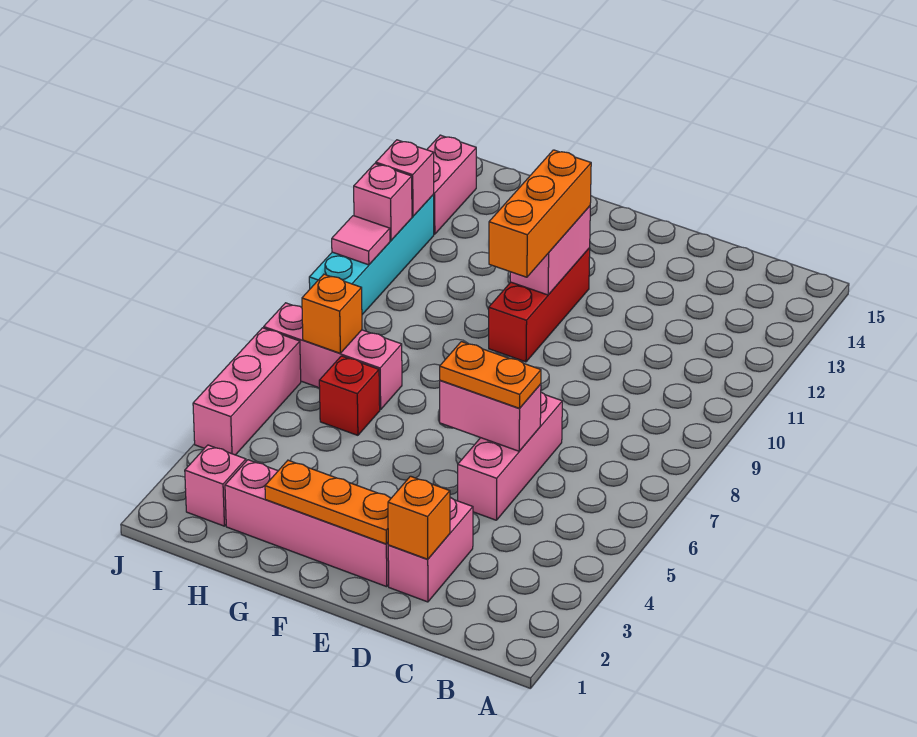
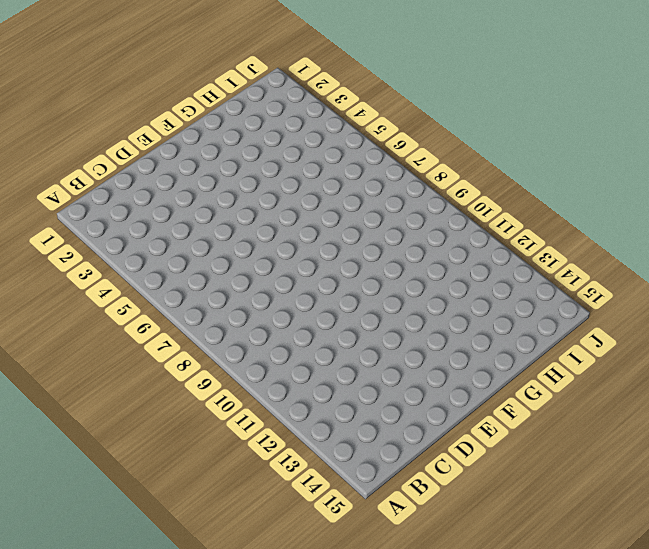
none -> pink brick D2:D3 level 1
none -> pink brick D5:D7 level 1
none -> pink brick E2:H2 level 1

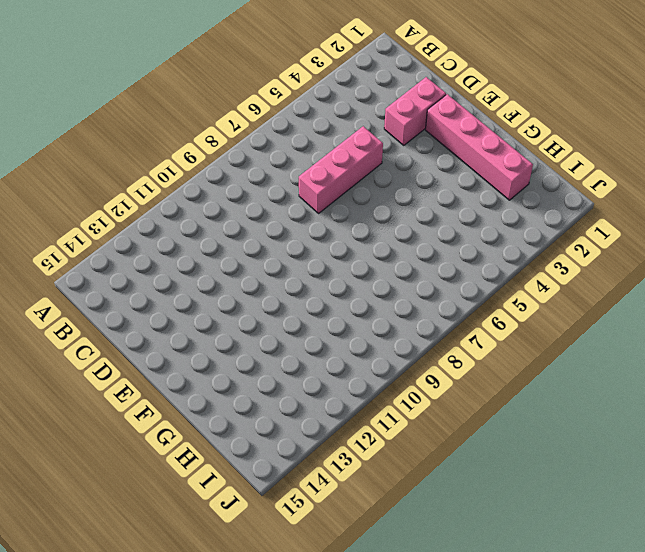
none -> red brick F10:F12 level 1
none -> red brick H6 level 1
none -> pink brick H7:J7 level 1

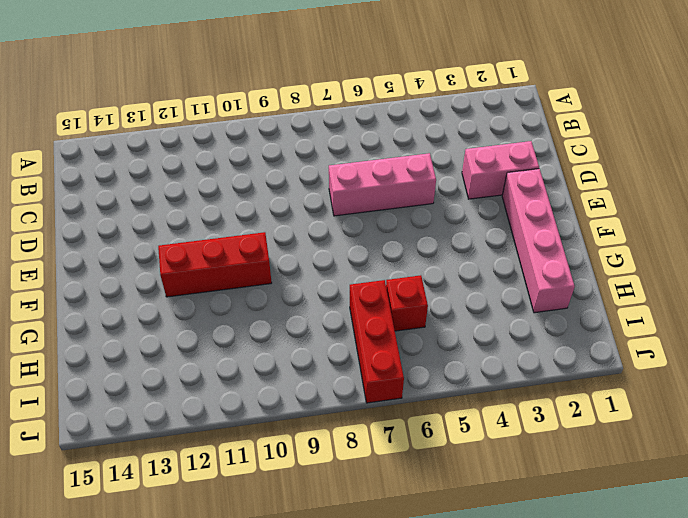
red brick H7:J7 level 1 -> pink brick H7:J7 level 1
none -> pink brick I2 level 1
none -> pink brick J4:J6 level 1
none -> cyan brick J9:J12 level 1

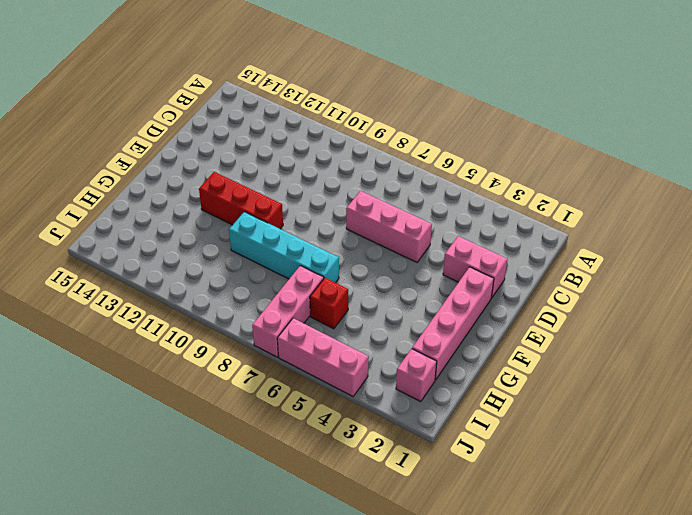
cyan brick G7:G10 level 1 -> cyan brick J9:J12 level 1
none -> pink brick J13:J14 level 1
none -> orange brick D2 level 2
none -> pink brick D6:E6 level 2

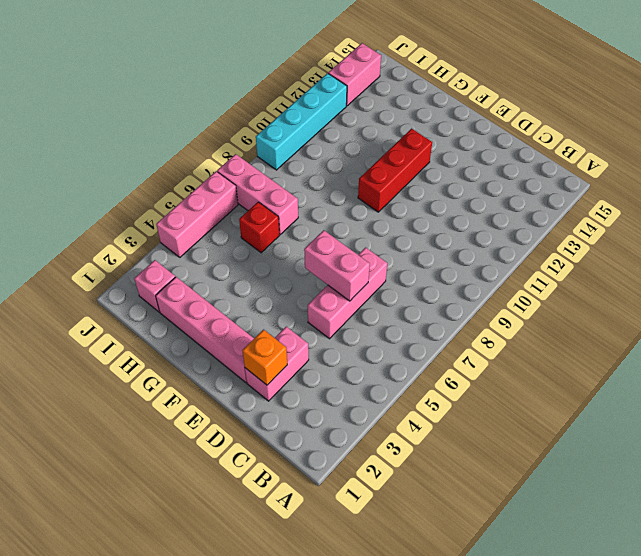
none -> orange plate E2:G2 level 2
none -> pink brick F11:F12 level 2
none -> orange brick I7 level 2

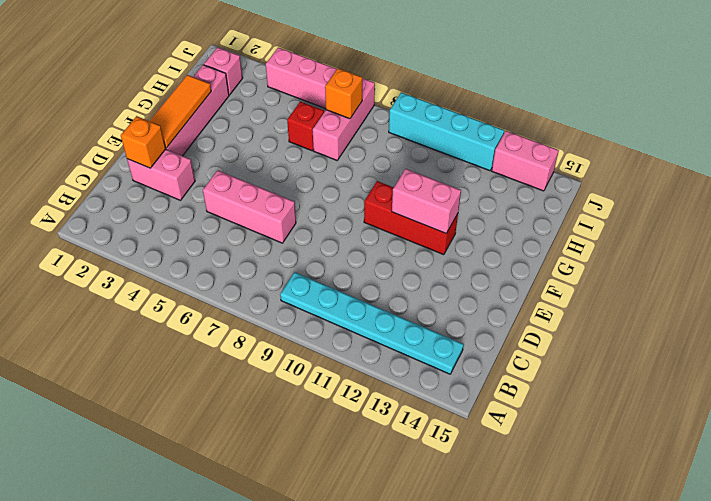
cyan plate B9:B14 level 1 -> none
orange tile E2:G2 level 2 -> orange plate E2:G2 level 2
none -> pink brick D6:E6 level 2
none -> pink tile J10 level 2
none -> pink brick J11 level 2

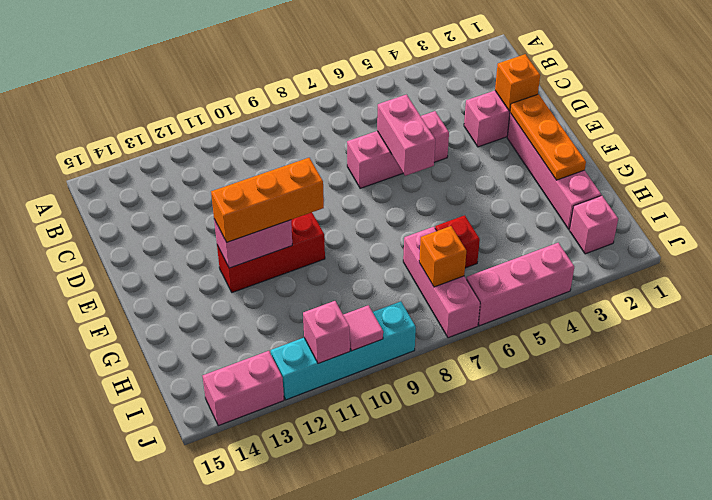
none -> pink brick J12 level 2
none -> orange plate D6:E6 level 3

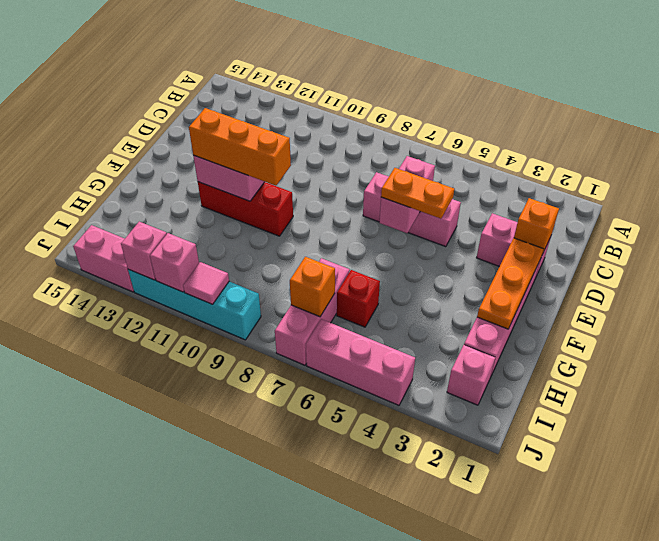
orange plate E5:E6 level 3 -> orange plate D6:E6 level 3

